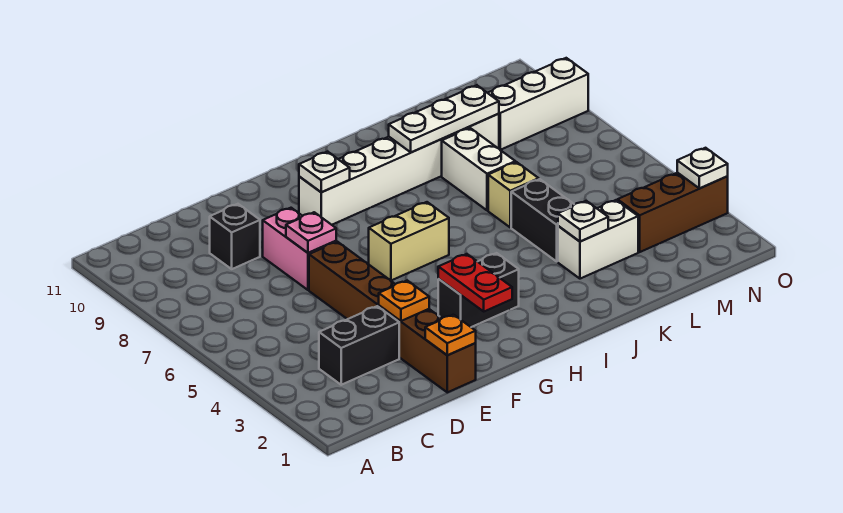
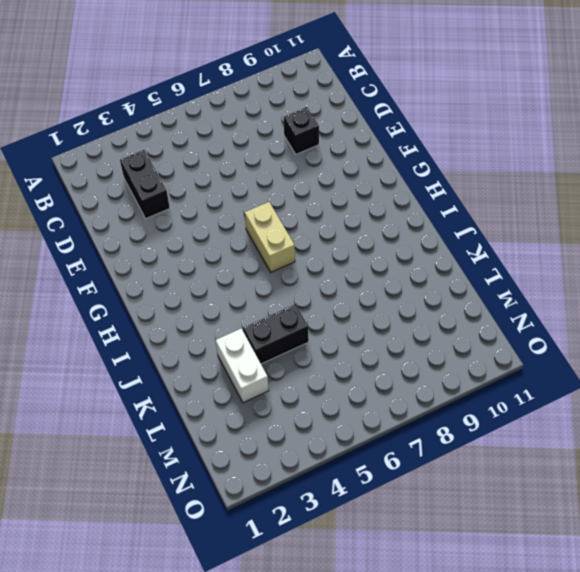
none -> brown brick E1:E6 level 1
none -> pink brick E7:E8 level 1
none -> black brick G3:H3 level 1

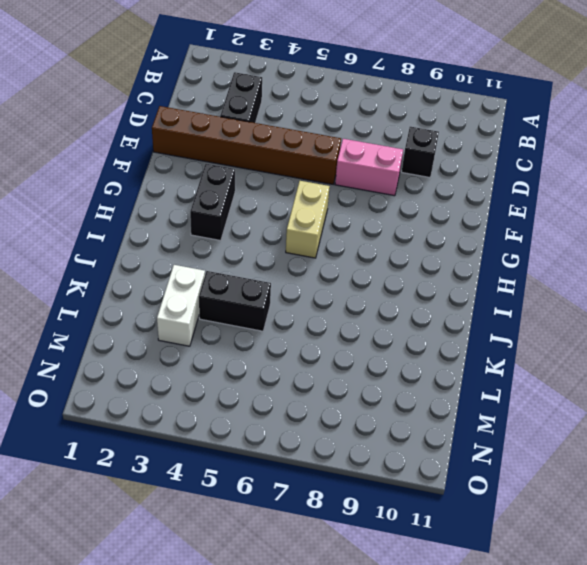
none -> white brick G9:L9 level 1
none -> tan brick K6 level 1
none -> white brick K7:K8 level 1

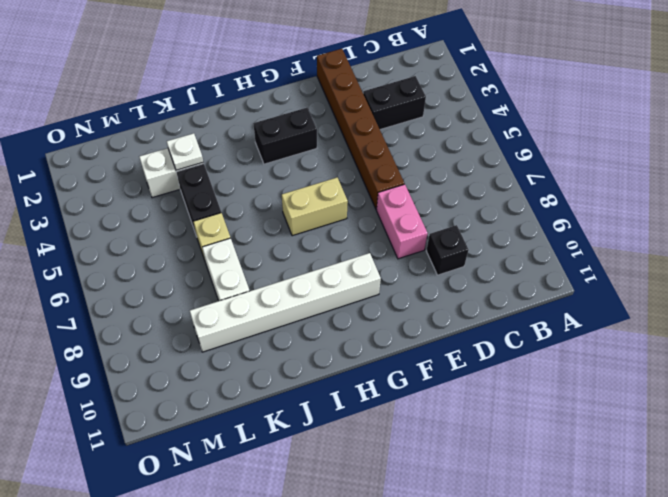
none -> brown brick M3:O3 level 1
none -> white brick M9:O9 level 1
none -> orange plate E1 level 2

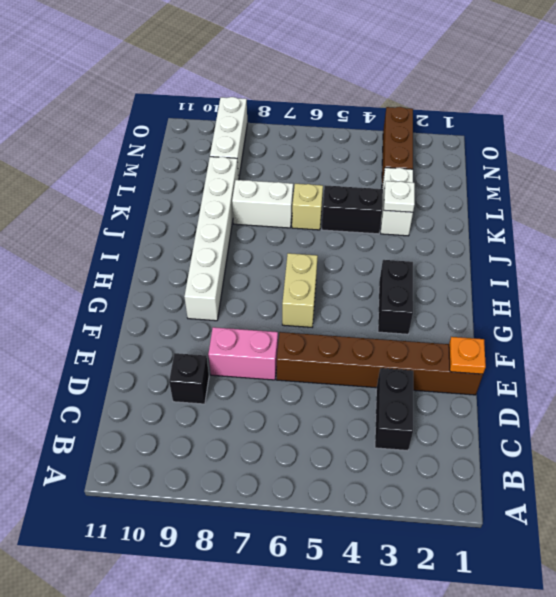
none -> orange plate E3 level 2
none -> pink plate E7 level 2
none -> red plate G2:G3 level 2

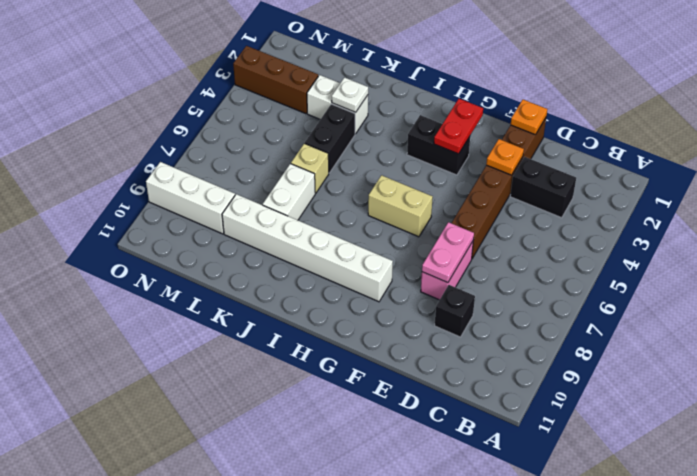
pink plate E7:E8 level 2 -> pink plate E7 level 2
none -> white plate G9 level 2
none -> white plate J9:L9 level 2
none -> white plate O3 level 2

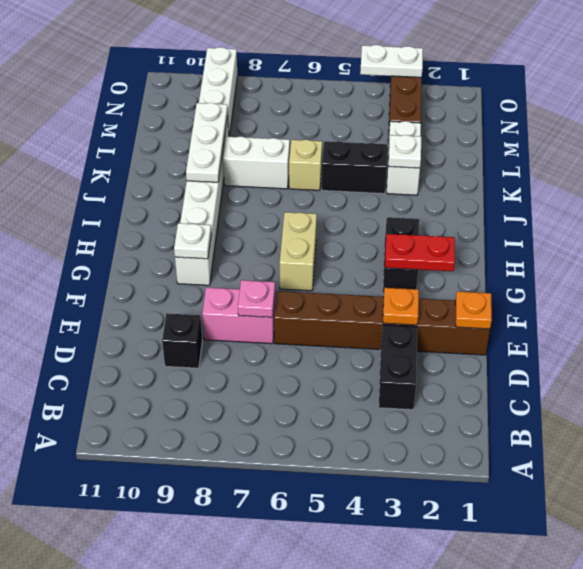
white plate O3:O4 level 2 -> white plate O3 level 2

